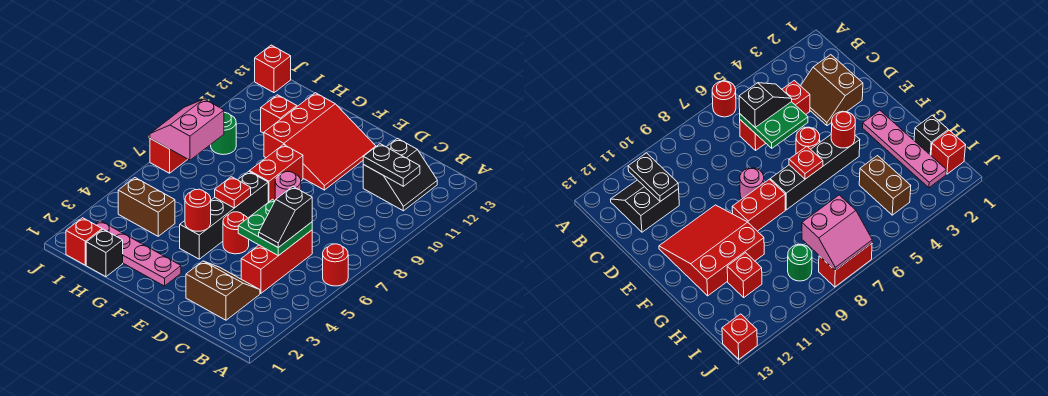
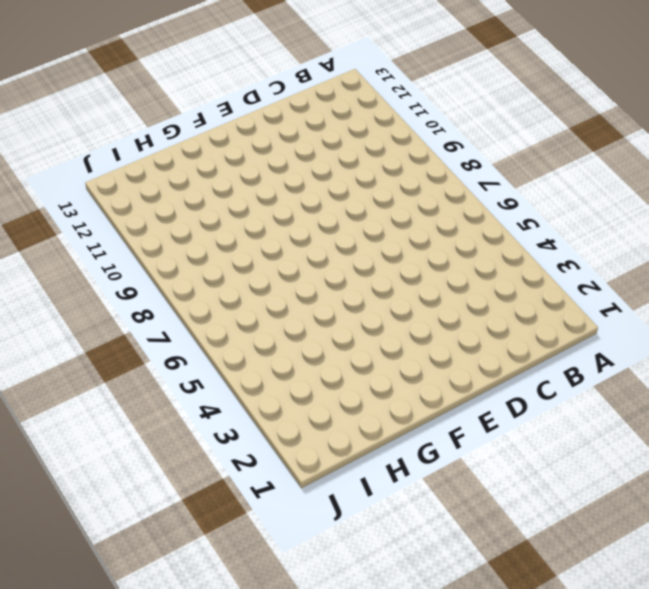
none -> red round brick A6 level 1
none -> black slope B11:C12 level 1 top C
none -> brown slope C2:D3 level 1 top 2

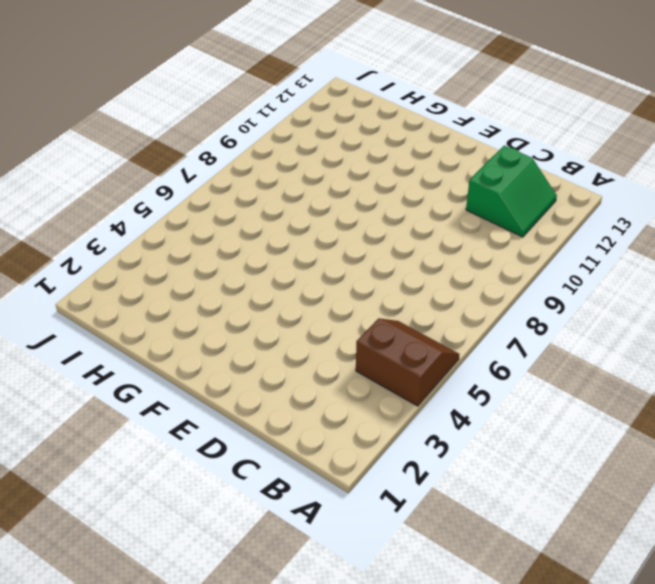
brown slope A4:B5 level 1 top 4 -> brown slope C2:D3 level 1 top 2
green slope B11:C12 level 1 top C -> black slope B11:C12 level 1 top C
none -> red round brick A6 level 1
none -> red brick C4:C6 level 1
none -> red round brick E5 level 1

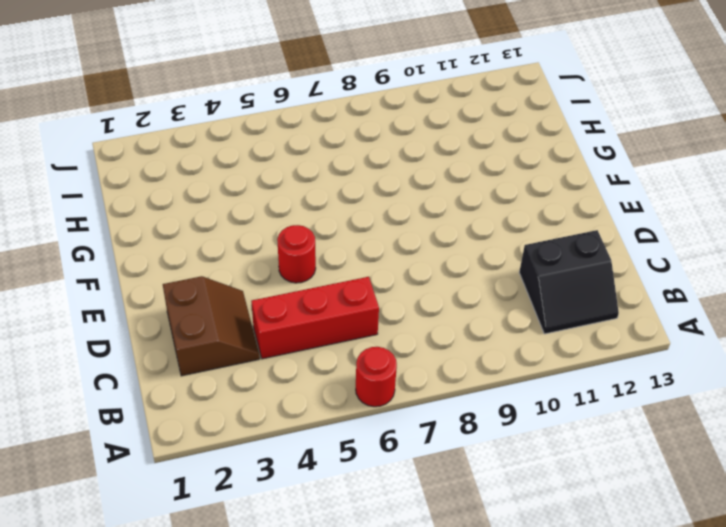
none -> pink round brick E8 level 1
none -> red slope E10:G12 level 1 top G
none -> pink plate F2:I2 level 1

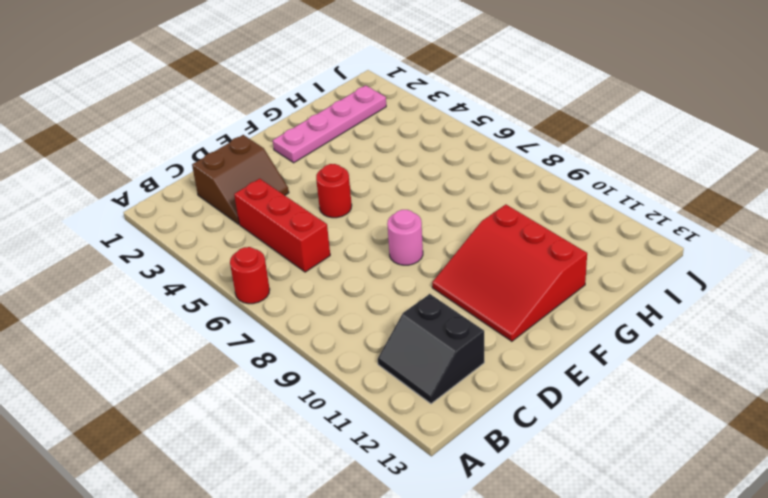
none -> black brick F4:F7 level 1
none -> red brick F8:F9 level 1
none -> black brick H1 level 1

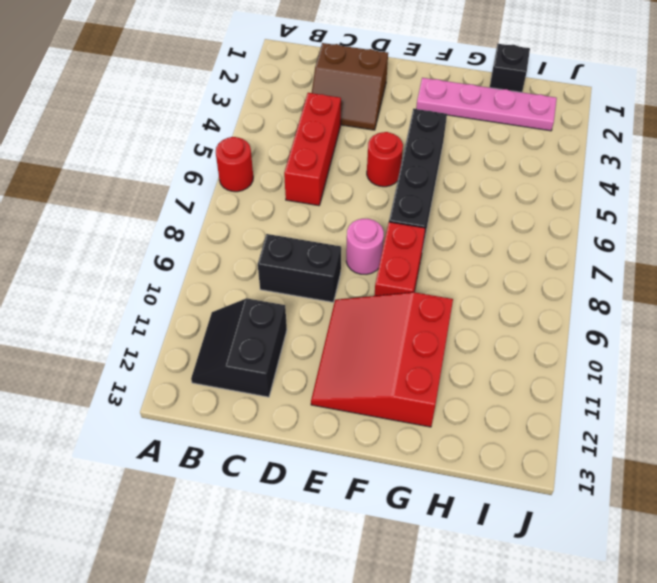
black brick C9:D9 level 1 -> none
none -> brown brick H4:I4 level 1
none -> red brick H11 level 1
none -> red brick I1 level 1

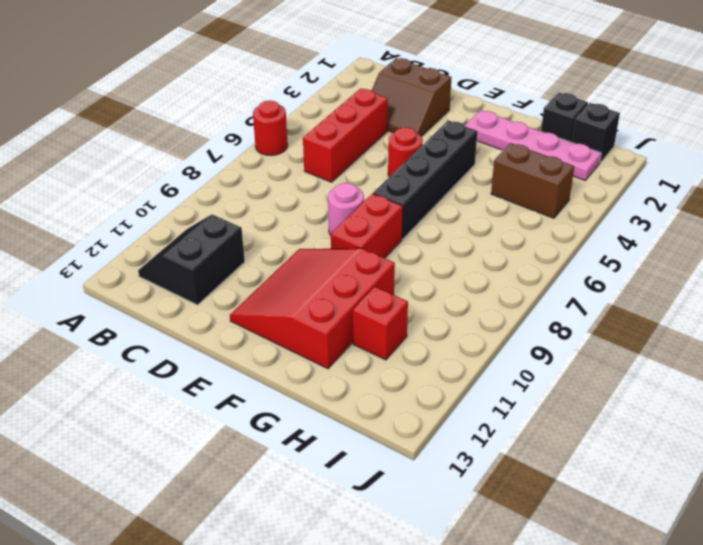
black brick I1 level 1 -> red brick I1 level 1
none -> green round brick I9 level 1
none -> red brick J7:J8 level 1
none -> red brick J13 level 1

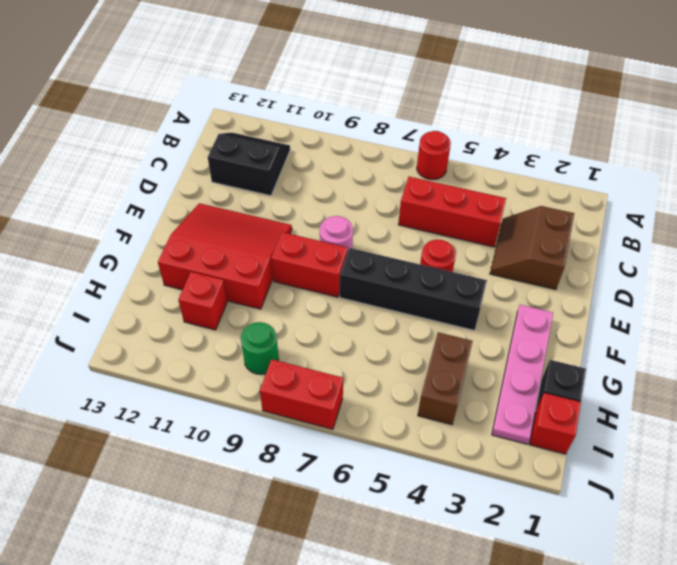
none -> red brick J13 level 1
none -> black plate B11:C11 level 2
none -> green plate C5:D6 level 2

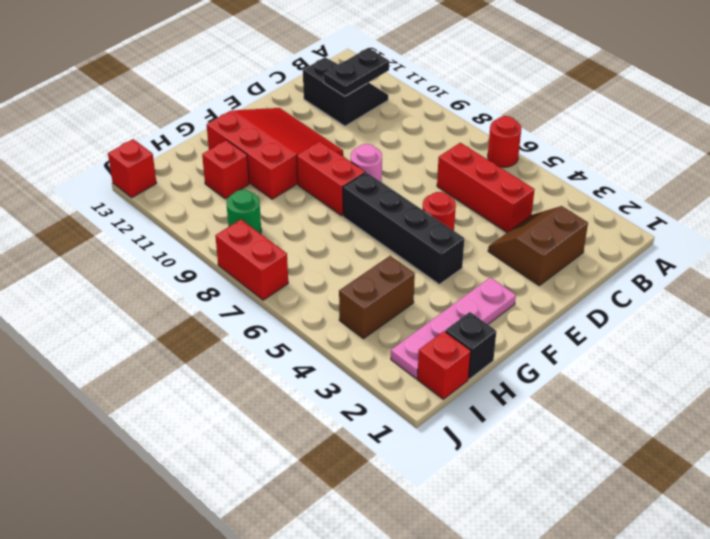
none -> green plate C5:D6 level 2
none -> red round brick F4 level 2
none -> red plate F6 level 2

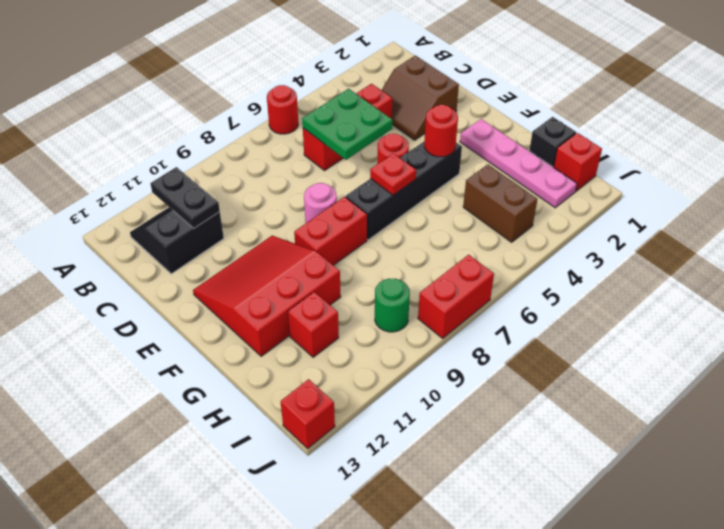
none -> pink slope I7:J8 level 2 top I
none -> black slope C5:C6 level 3 top 6

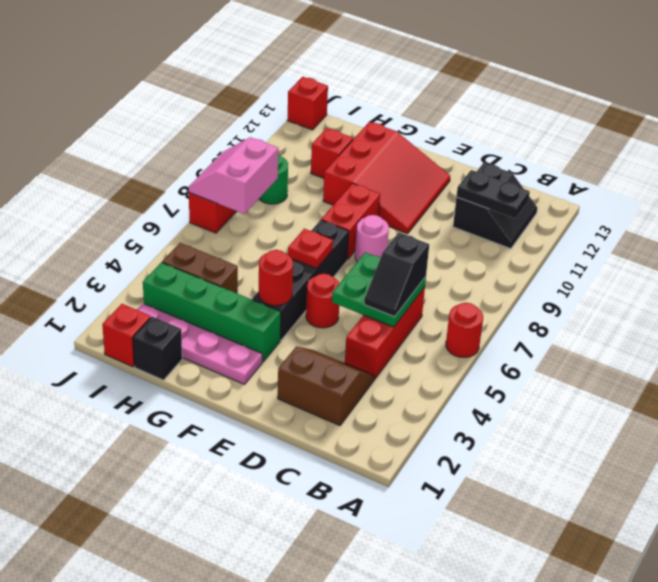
green brick F3:I3 level 1 -> none

